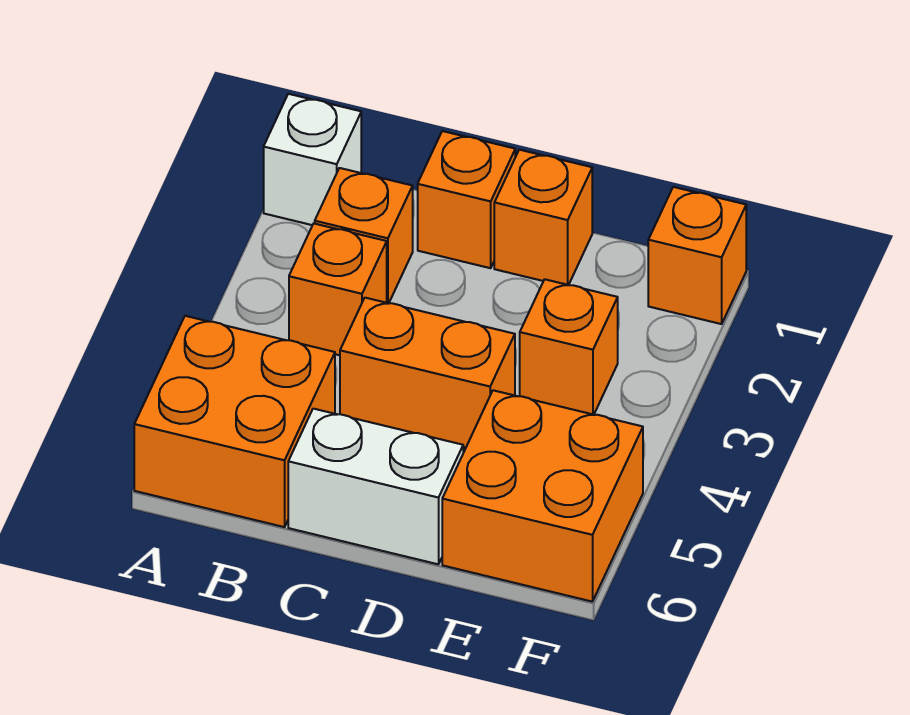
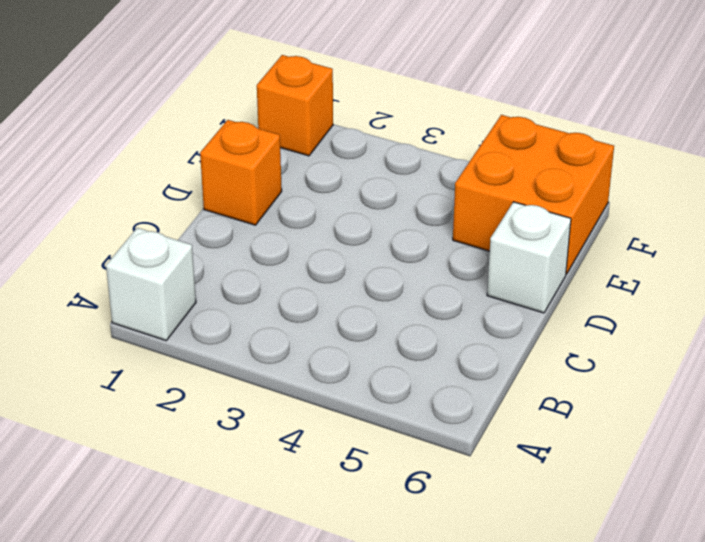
white brick D6 level 1 -> white brick C6:D6 level 1
none -> orange brick A5:B6 level 1
none -> orange brick B2 level 1

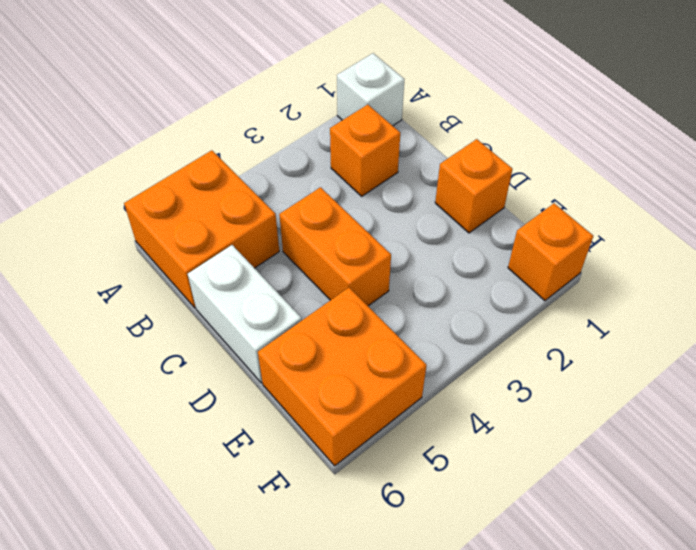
none -> orange brick B3 level 1
none -> orange brick C1 level 1

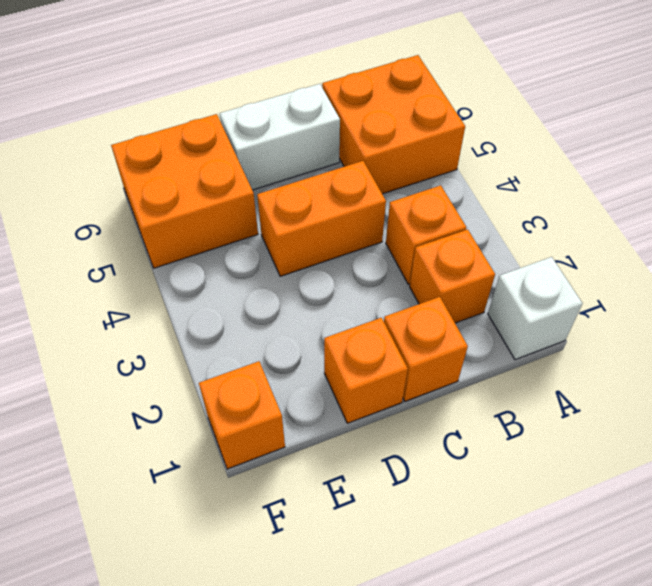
none -> orange brick E3 level 1

